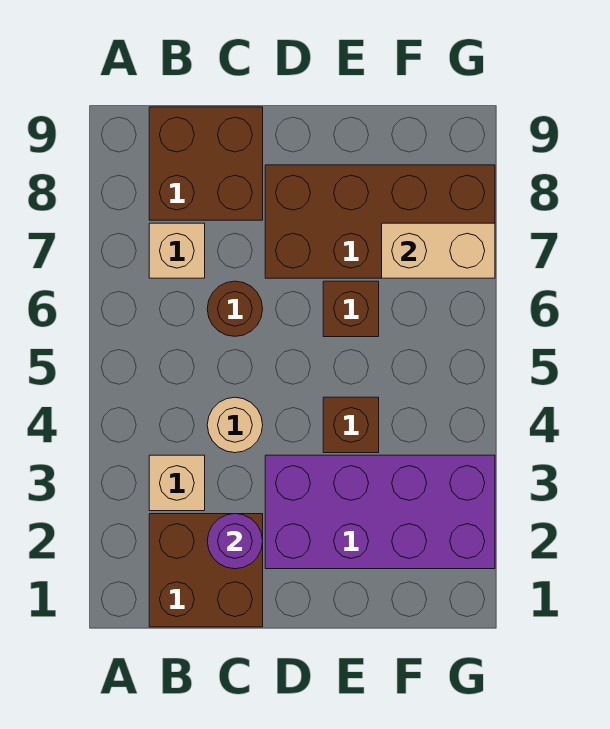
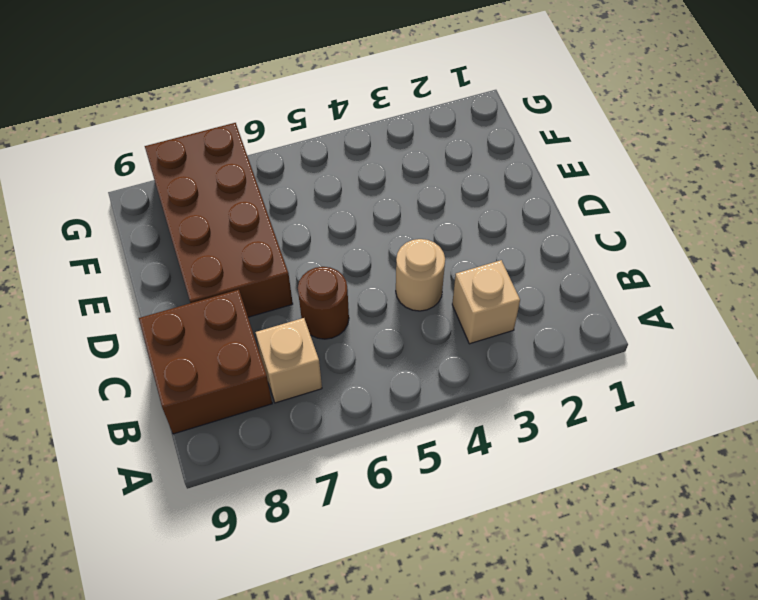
none -> brown brick B1:C2 level 1
none -> purple brick D2:G3 level 1
none -> brown brick E4 level 1

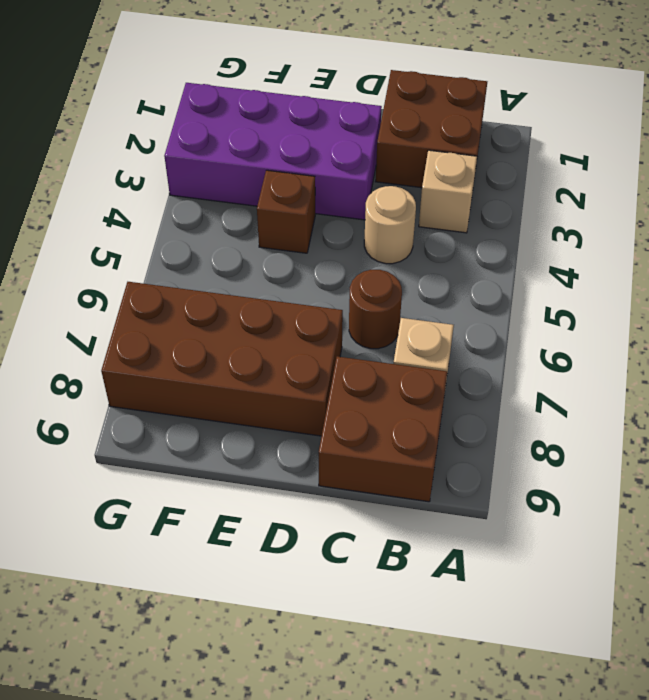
none -> brown brick E6 level 1
none -> purple round brick C2 level 2
none -> tan brick F7:G7 level 2

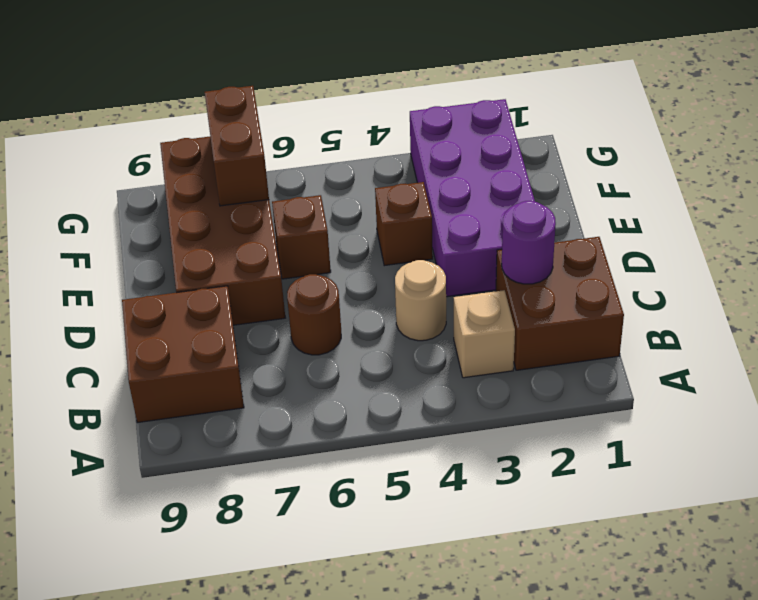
brown brick F7:G7 level 2 -> tan brick F7:G7 level 2
none -> tan brick B7 level 1

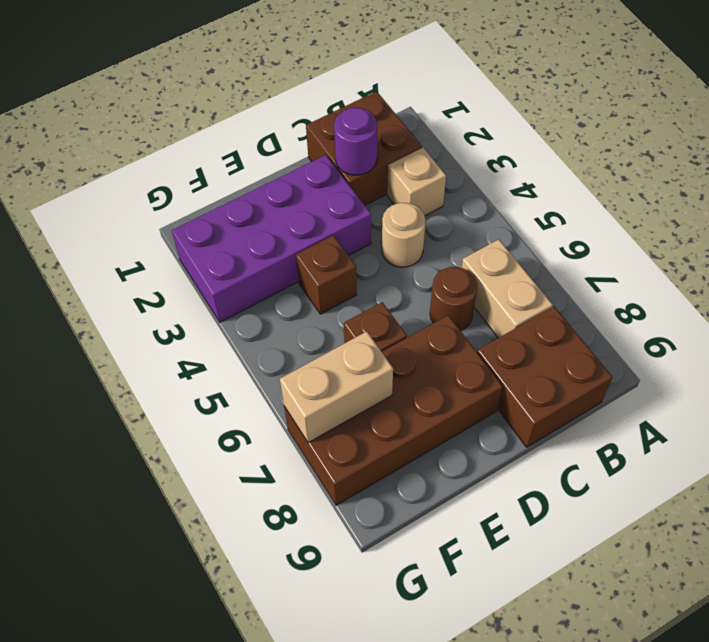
tan brick B6:B7 level 1 -> tan brick B7 level 1

